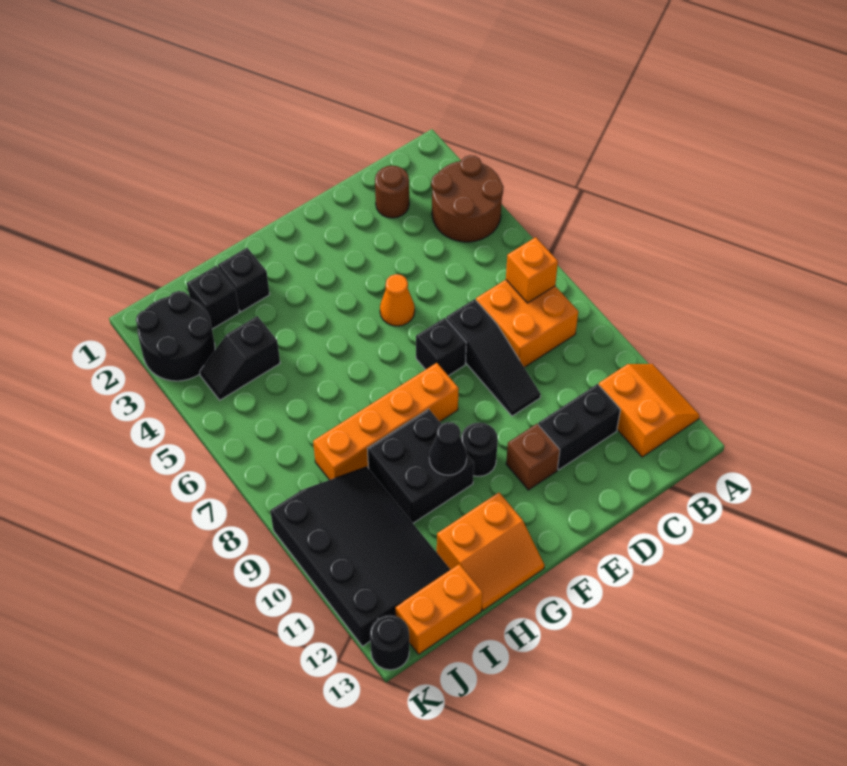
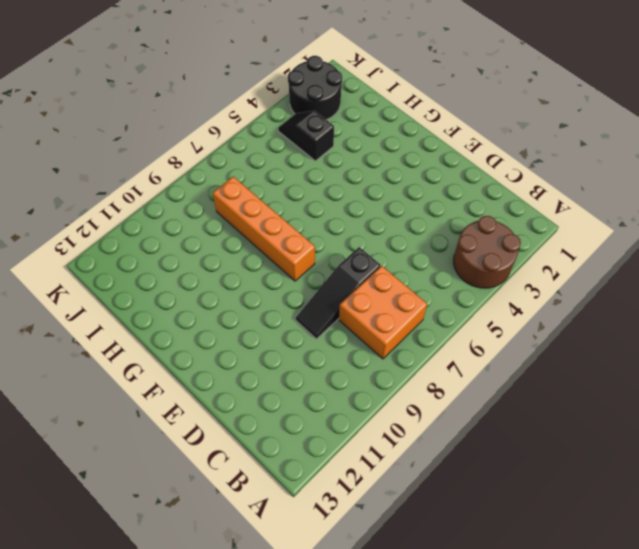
none -> orange slope A11:B12 level 1 top B
none -> brown round brick C2 level 1
none -> black brick C11:D11 level 1

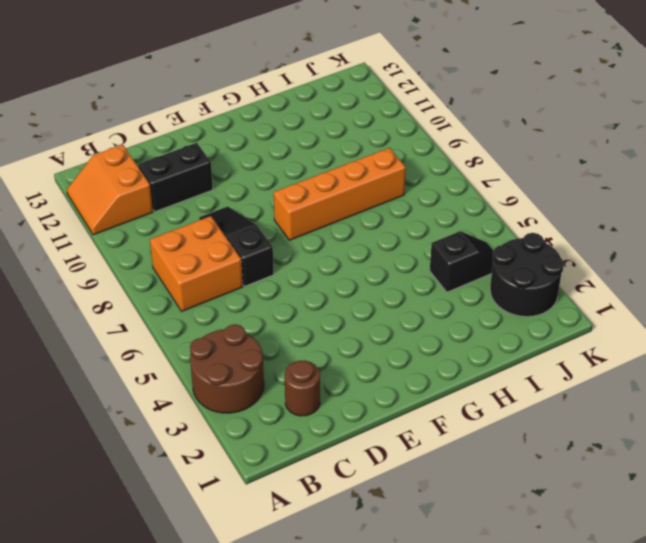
none -> orange cone E5 level 1
none -> black brick E7 level 1
none -> brown brick E11 level 1

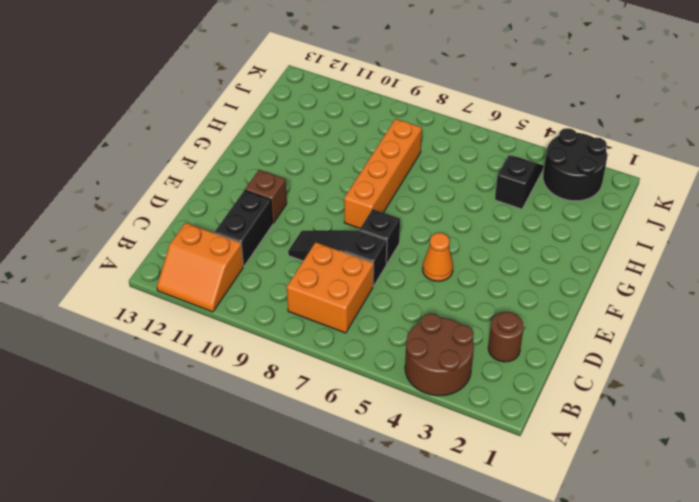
none -> black round brick F10 level 1
none -> black brick G9:H10 level 1
none -> orange slope G12:H13 level 1 top 12

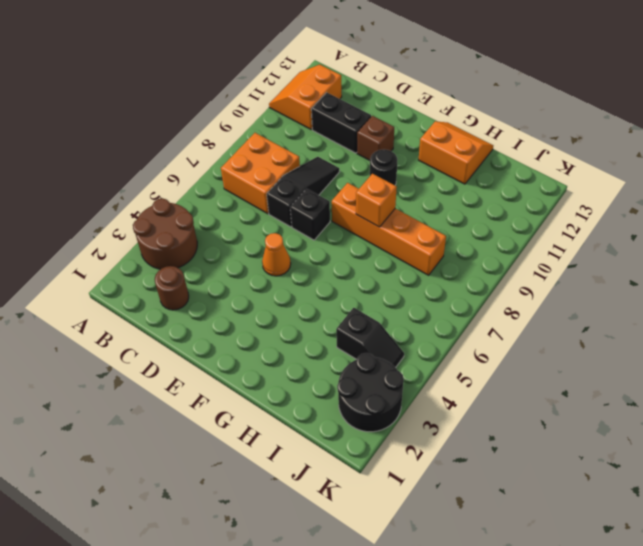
orange brick G8 level 2 -> orange brick B7 level 2
none -> black brick G9:H10 level 1
none -> black brick H2 level 1
none -> black brick I2 level 1

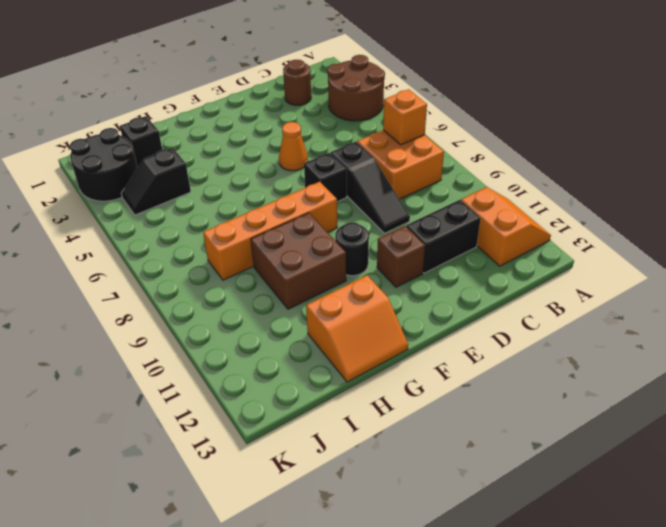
brown brick G9:H10 level 1 -> black brick G9:H10 level 1
none -> black brick H2 level 1
none -> black slope I9:K12 level 1 top K
none -> orange brick I13:J13 level 1

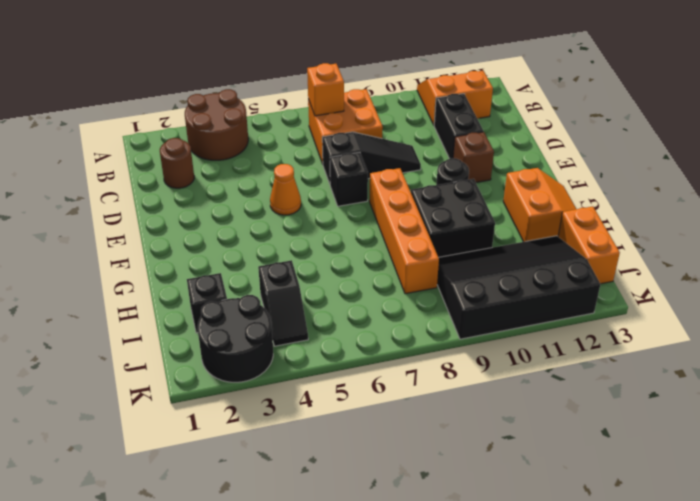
none -> black brick H2 level 1
none -> black round brick K13 level 1
none -> black cone G10 level 2

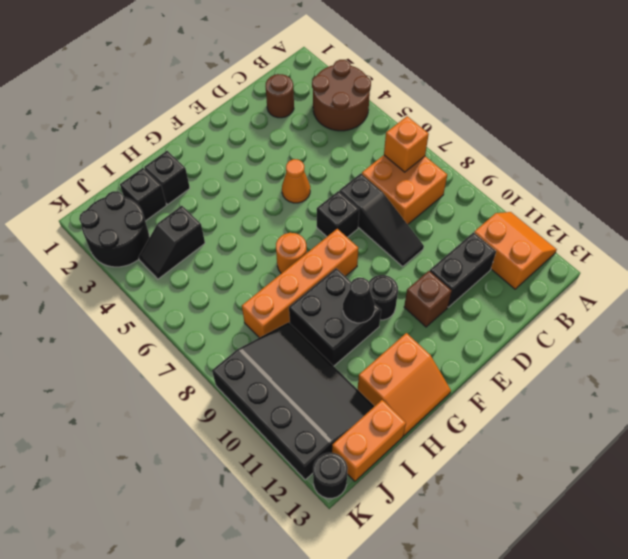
orange round brick G7 level 1 -> none

